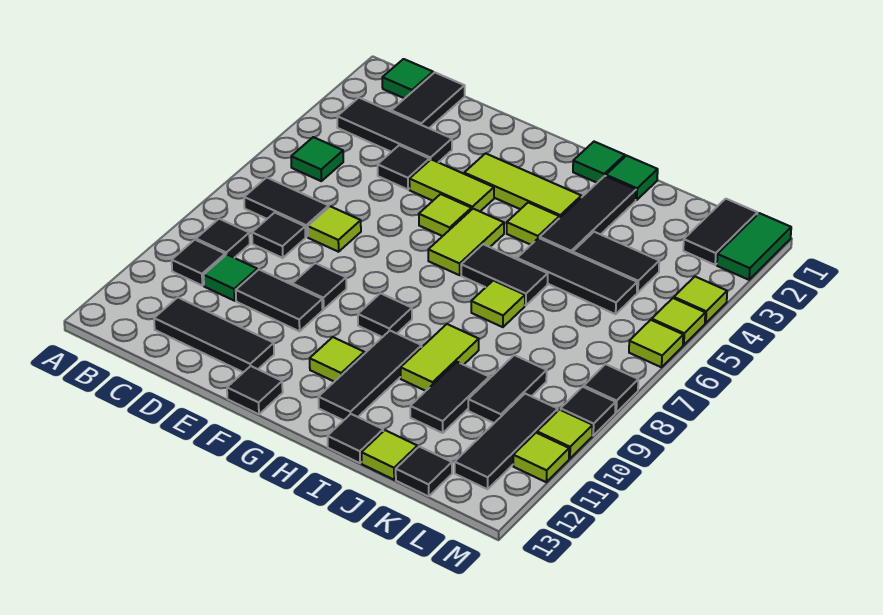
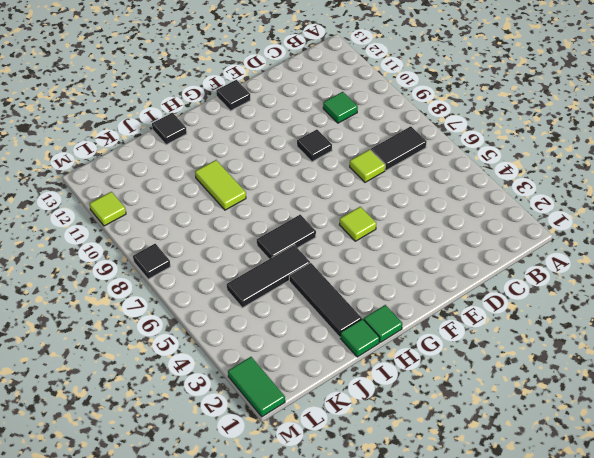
none -> green tile B1 level 1
none -> black tile B3:D3 level 1
none -> green tile B5 level 1
none -> black tile B9 level 1

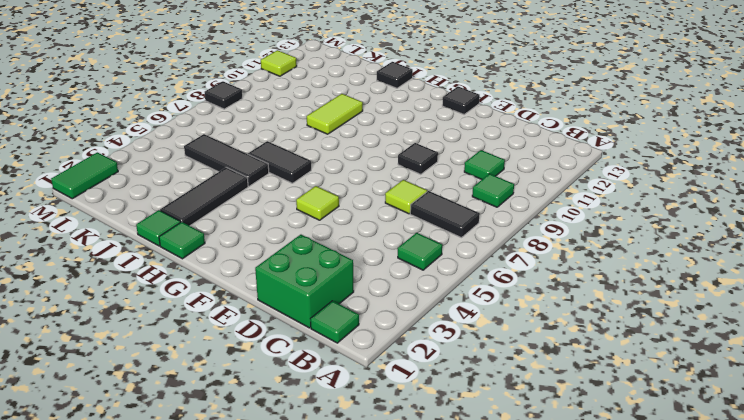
green tile B9 level 1 -> black tile B9 level 1
green brick C1:D2 level 1 -> black tile C1:C2 level 1
none -> black tile B3:D3 level 1
none -> black tile B10 level 1
none -> black tile C8 level 1
none -> black tile C12:E12 level 1

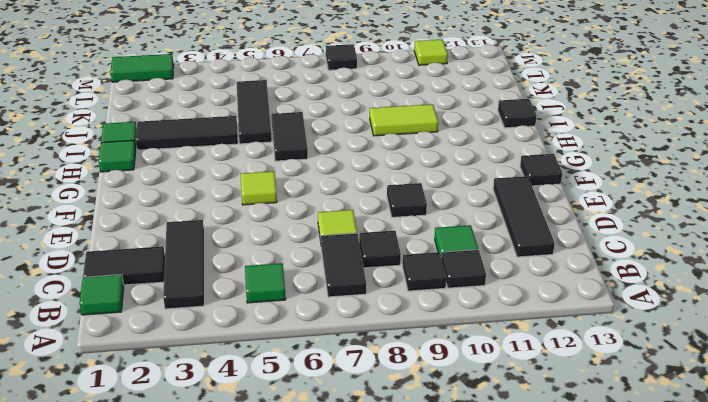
none -> black tile D4 level 1
none -> black tile D10:E10 level 1
none -> lime tile E4:F4 level 1
none -> lime tile F3:H3 level 1

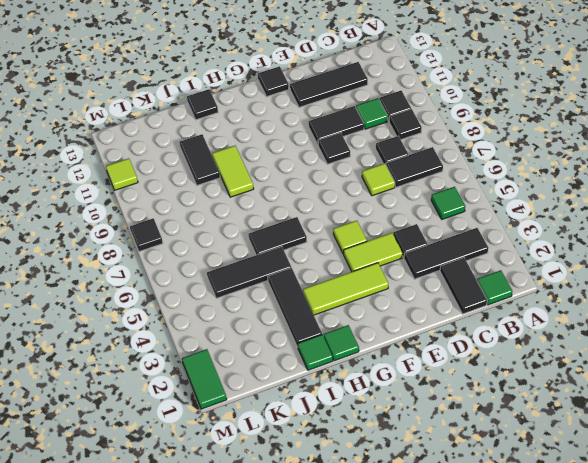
none -> lime tile G5:G6 level 1
none -> black tile G9 level 1
none -> lime tile G11 level 1
none -> lime tile H4 level 1

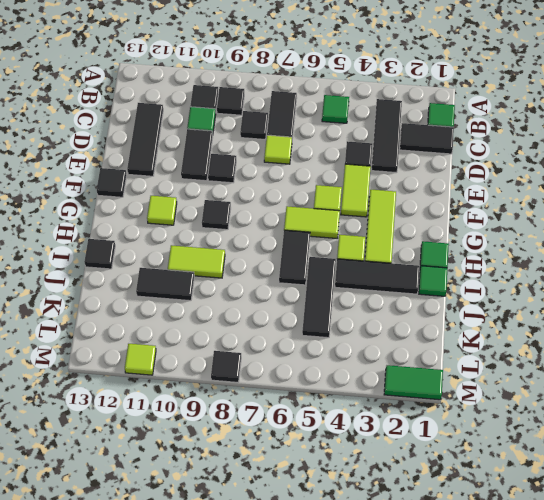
none -> black tile H10:H12 level 1
none -> lime tile I7 level 1
none -> black tile J4:K4 level 1
none -> lime tile J13 level 1

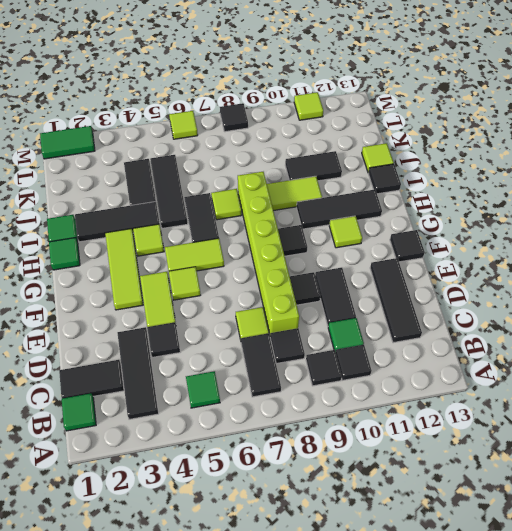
lime brick D8:I8 level 1 -> none
none -> black tile K9:K10 level 1
none -> black tile K13 level 1
none -> black tile L1:L2 level 1
none -> black tile L10:L12 level 1

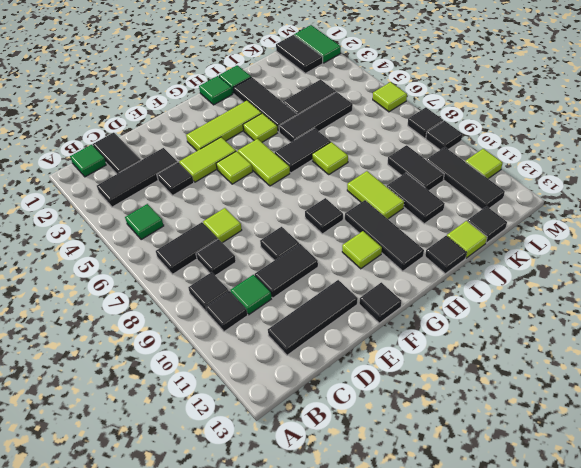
none -> lime tile M4 level 1
none -> lime tile M5 level 1
none -> lime tile M10 level 1

